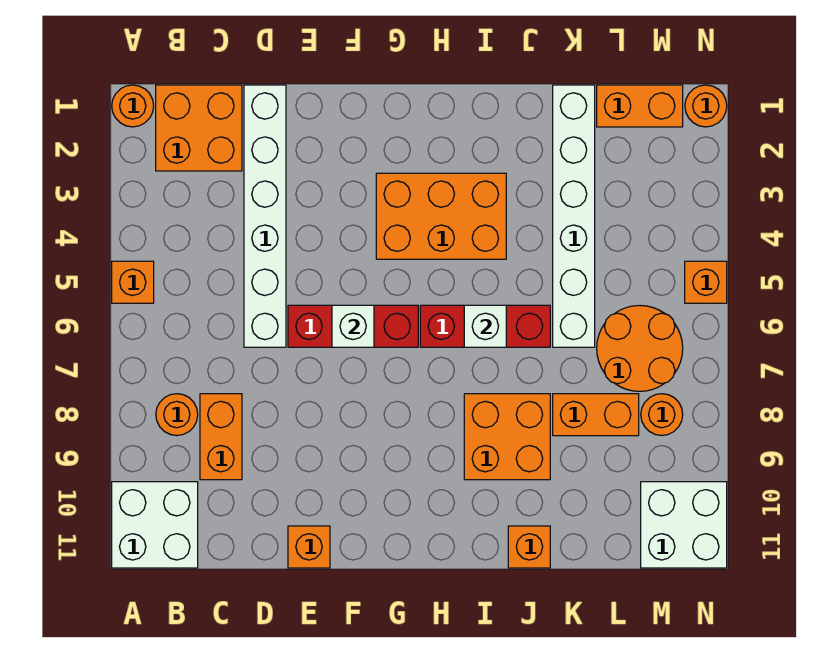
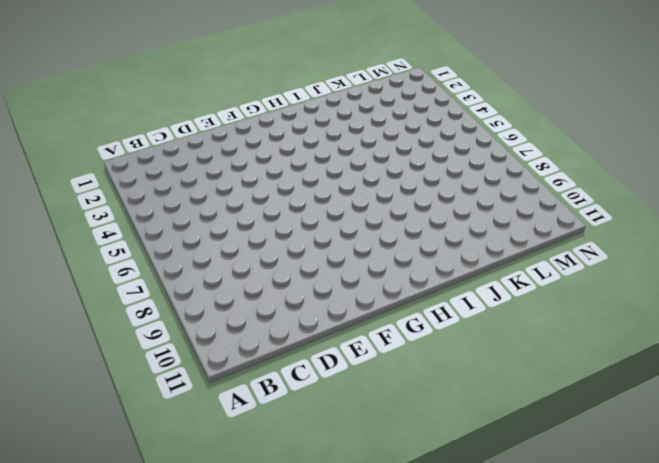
none -> orange round brick A1 level 1
none -> orange brick A5 level 1
none -> white brick A10:B11 level 1

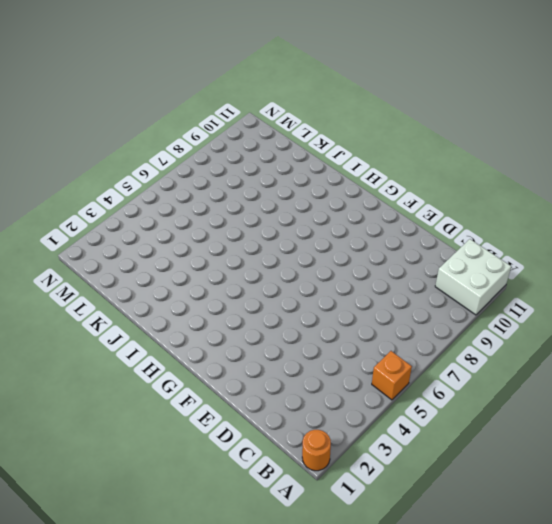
none -> orange brick B1:C2 level 1
none -> orange round brick B8 level 1
none -> orange brick C8:C9 level 1

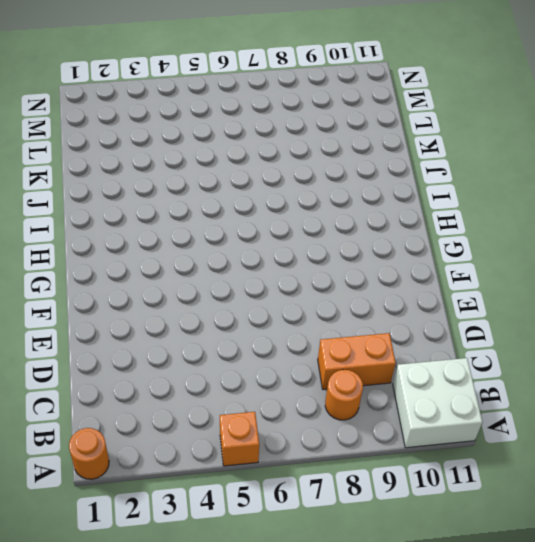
none -> orange brick B1:C2 level 1
none -> white brick D1:D6 level 1
none -> red brick E6:G6 level 1

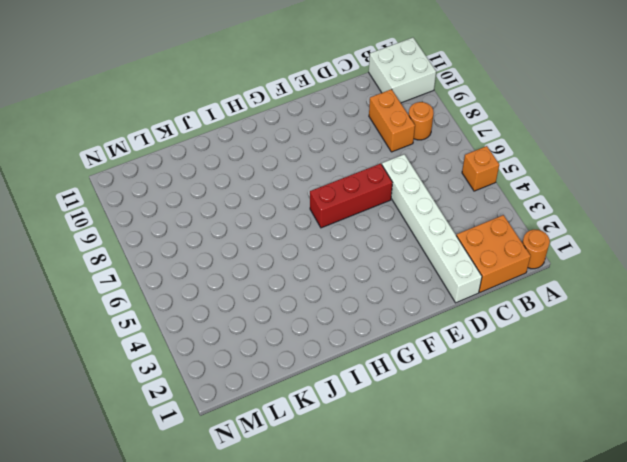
none -> orange brick E11 level 1
none -> orange brick G3:I4 level 1
none -> red brick H6:J6 level 1

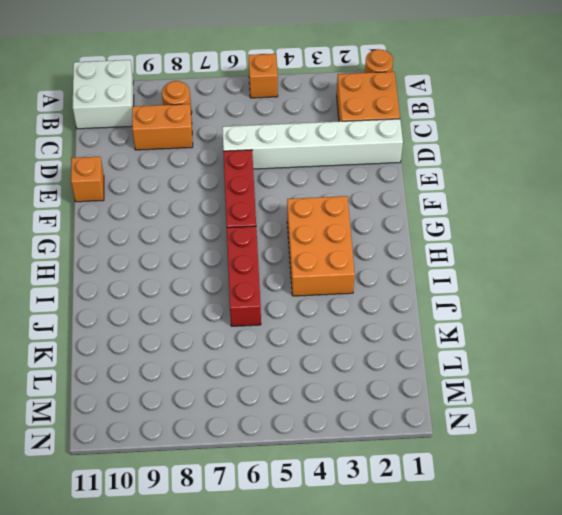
none -> orange brick I8:J9 level 1
none -> orange brick J11 level 1
none -> white brick K1:K6 level 1

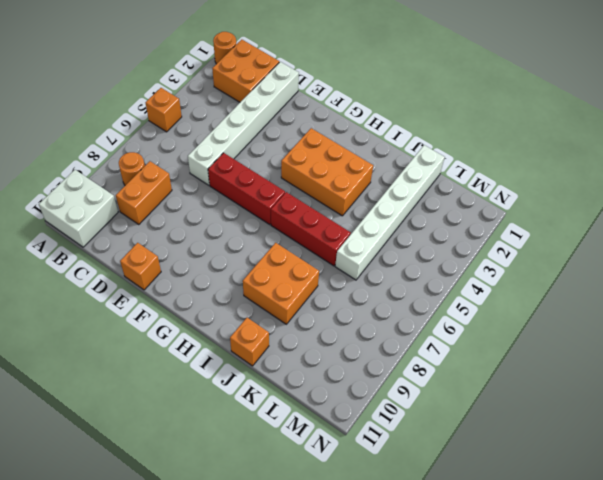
none -> orange brick K8:L8 level 1
none -> orange brick L1:M1 level 1
none -> orange round brick L6:M7 level 1

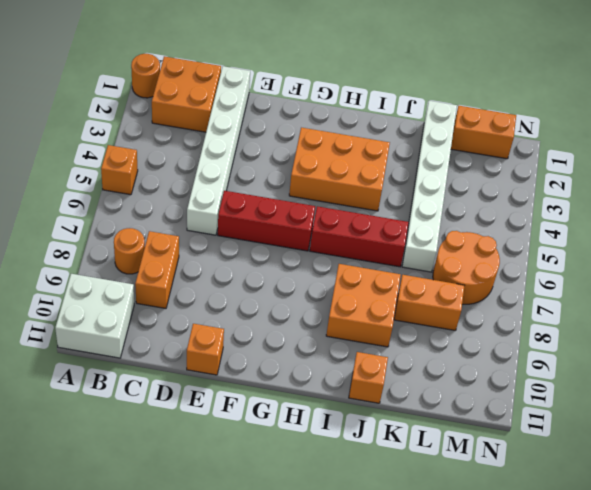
none -> orange round brick M8 level 1
none -> white brick M10:N11 level 1
none -> orange round brick N1 level 1

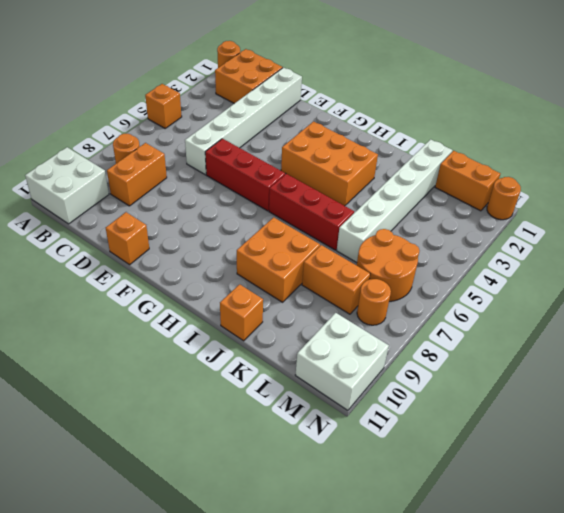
none -> orange brick N5 level 1
none -> white brick F6 level 2
none -> white brick I6 level 2

